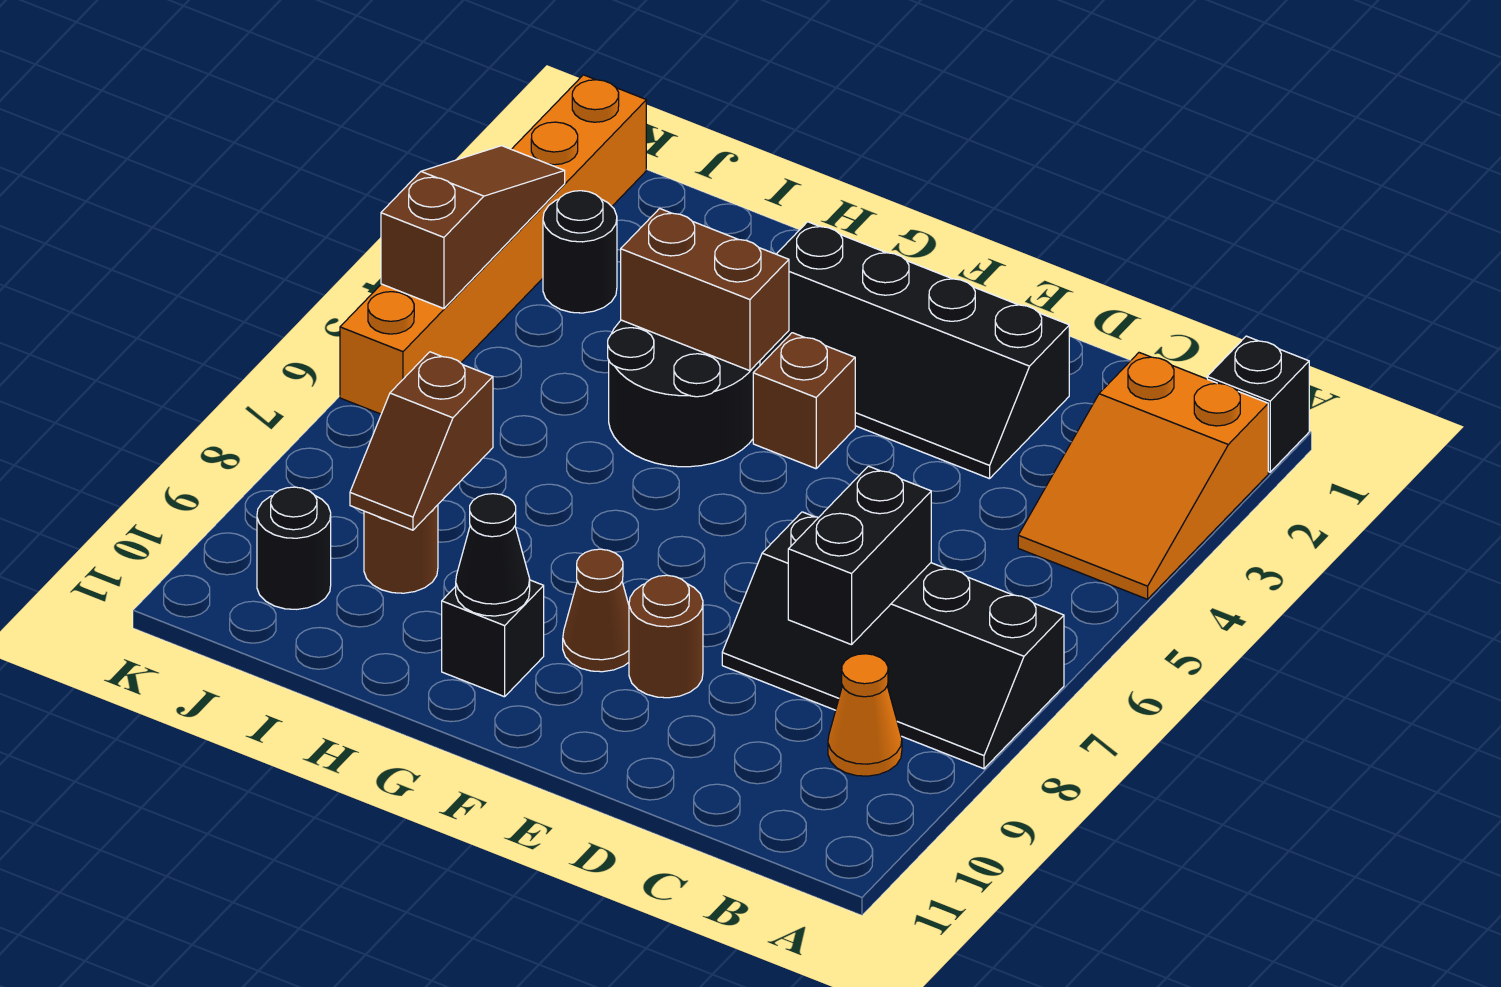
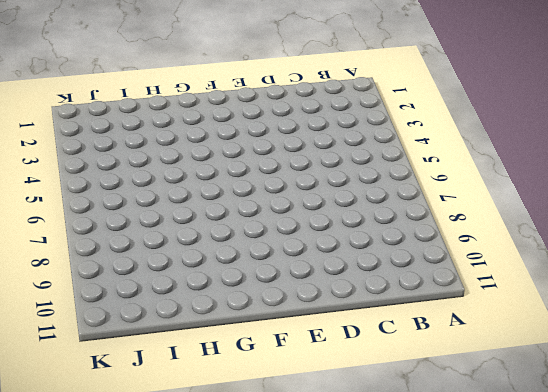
none -> black brick A1 level 1
none -> orange slope A2:B4 level 1 top 2
none -> black slope A7:D8 level 1 top 7

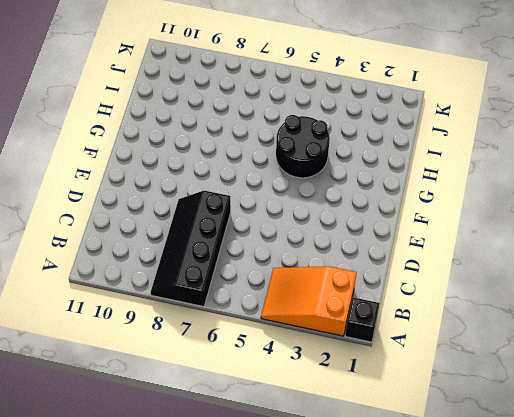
none -> orange cone B9 level 1
none -> black slope D2:G3 level 1 top 2
none -> brown round brick E9 level 1

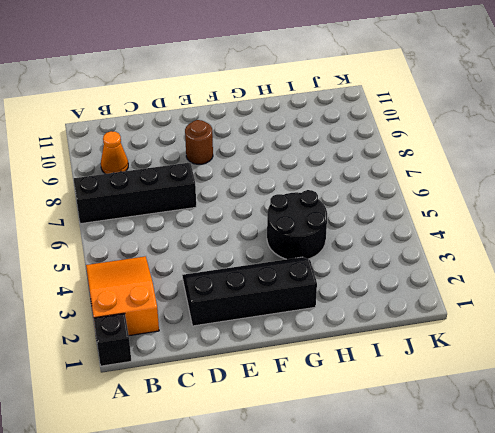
none -> brown brick F4 level 1
none -> brown cone F9 level 1
none -> black brick G10 level 1

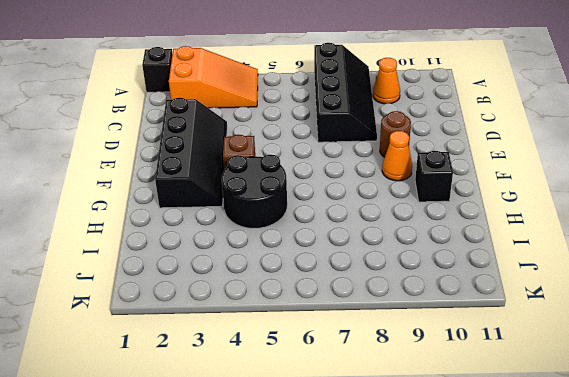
orange cone F9 level 1 -> brown cone F9 level 1
none -> brown round brick I9 level 1
none -> black round brick J3 level 1
none -> black round brick J10 level 1

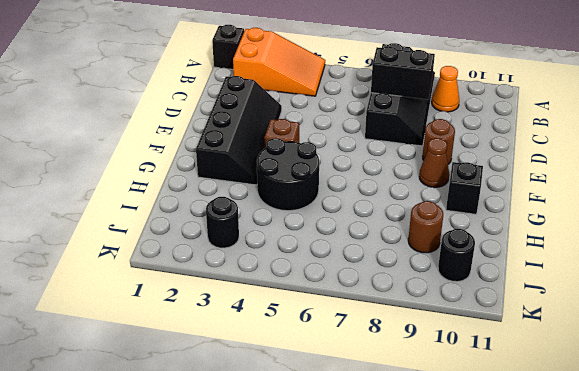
none -> orange brick K1:K6 level 1
none -> brown brick G4:H4 level 2
none -> black cone G10 level 2

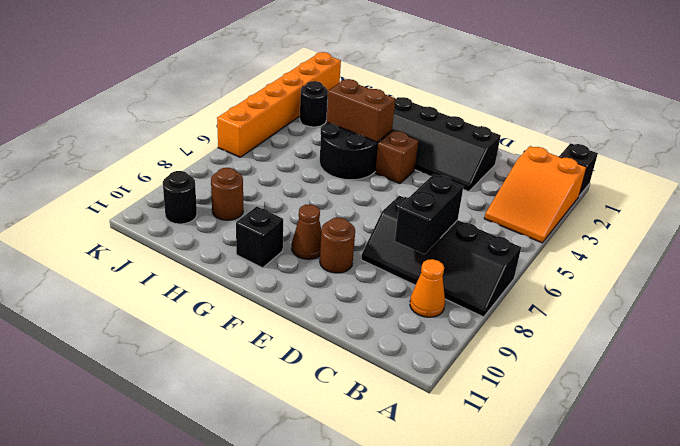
none -> black cone G10 level 2
none -> brown slope I8:I9 level 2 top 8
none -> brown slope K3:K5 level 2 top 5

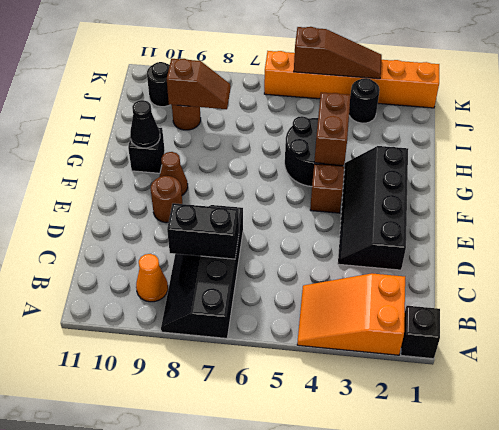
brown slope I8:I9 level 2 top 9 -> brown slope I8:I9 level 2 top 8

